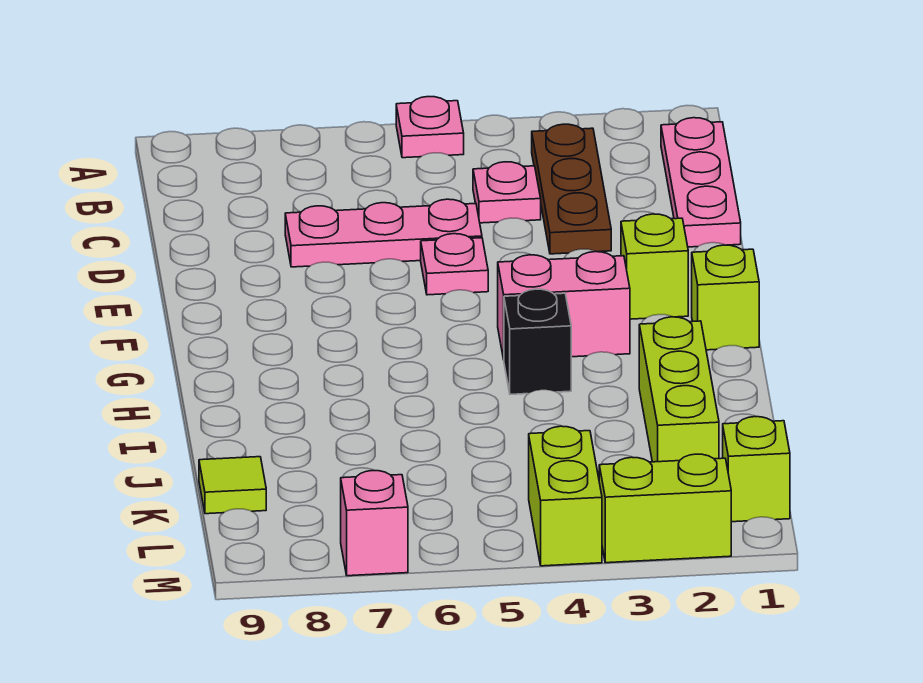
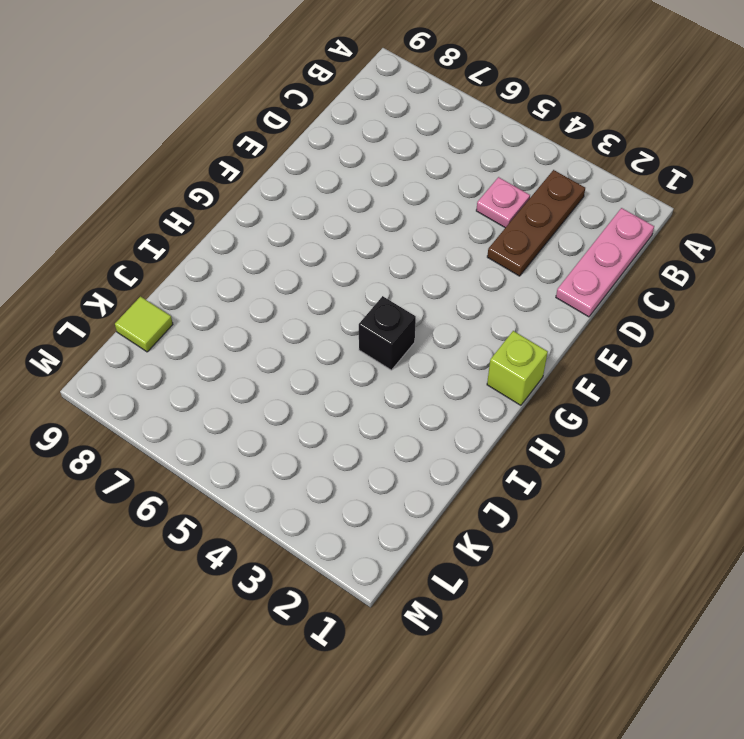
none -> pink plate A5 level 1
none -> pink plate D5:D7 level 1
none -> pink plate E5 level 1

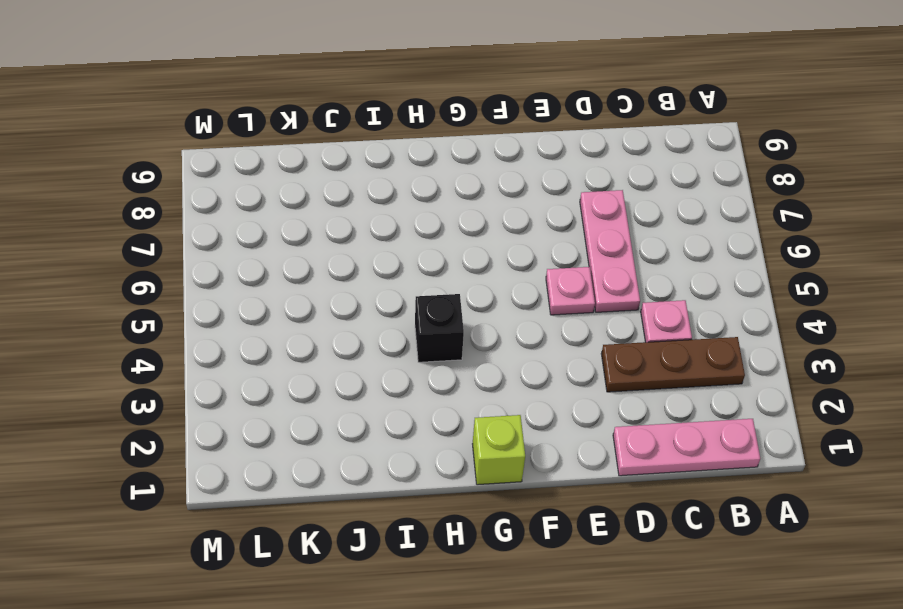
none -> pink plate A5 level 1
none -> lime brick F2 level 1
none -> pink brick G3:G4 level 1

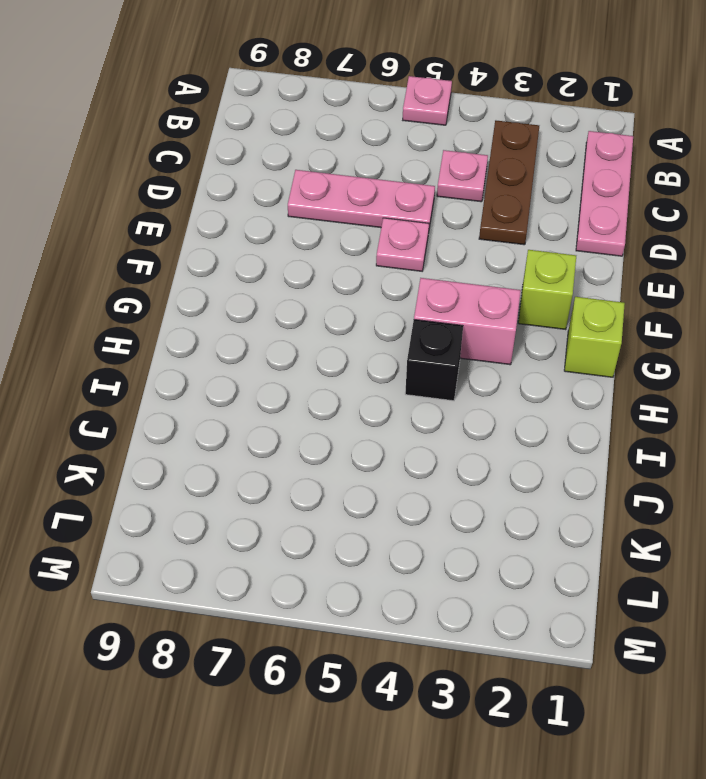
none -> lime brick I2:K2 level 1
none -> lime tile K9 level 1
none -> lime brick L1 level 1

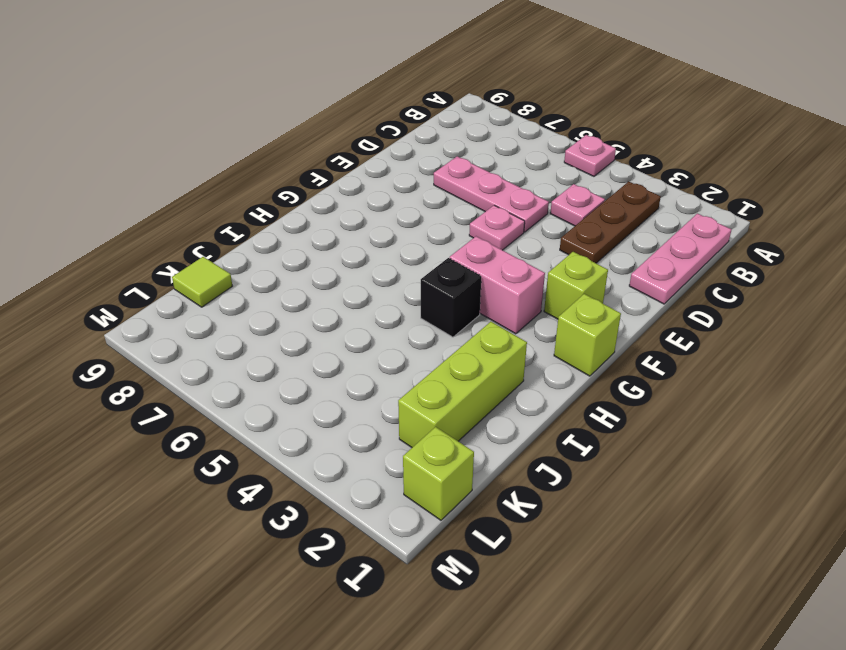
none -> lime brick L4:M4 level 1
none -> lime brick M2:M3 level 1
none -> pink brick M7 level 1

